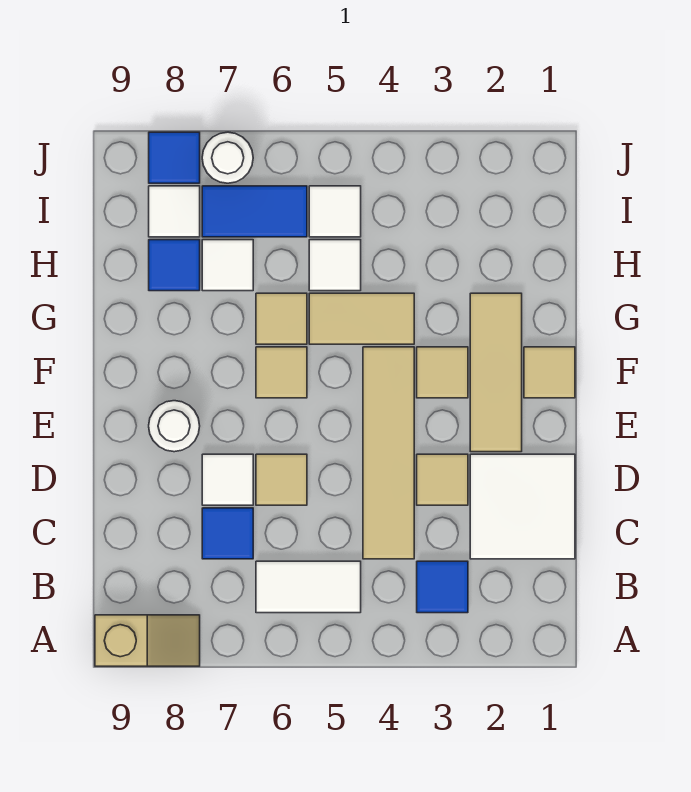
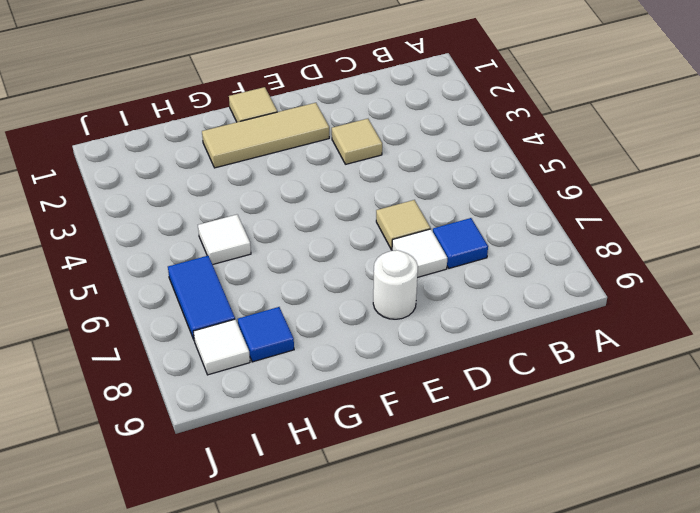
none -> tan slope A8:A9 level 1 top 9
none -> blue tile B3 level 1
none -> white tile B5:B6 level 1

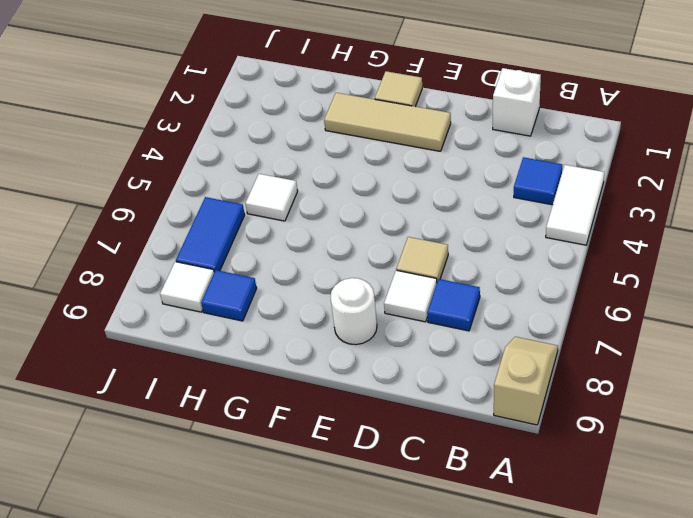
white tile A3:A4 level 1 -> white tile B5:B6 level 1
white brick C1 level 1 -> white tile C1:D2 level 1
none -> tan tile C4:F4 level 1
none -> tan tile D3 level 1
none -> tan tile F3 level 1

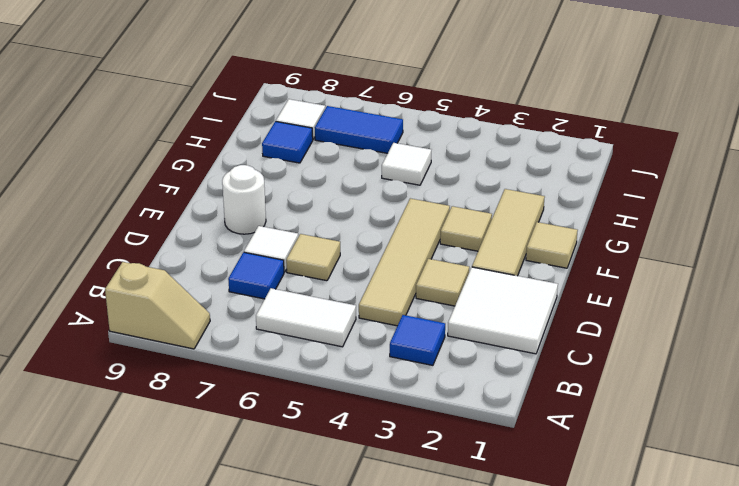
none -> tan tile F6 level 1
none -> tan tile G4:G5 level 1
none -> tan tile G6 level 1

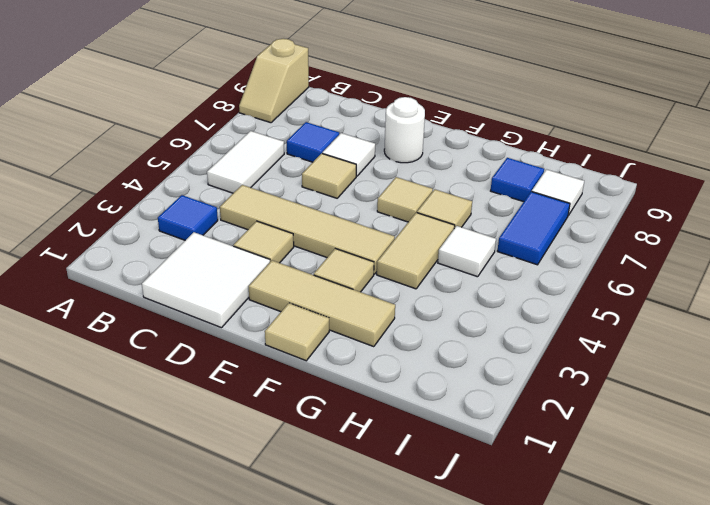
none -> white tile H7 level 1
none -> white tile I5 level 1
none -> white round brick J7 level 1

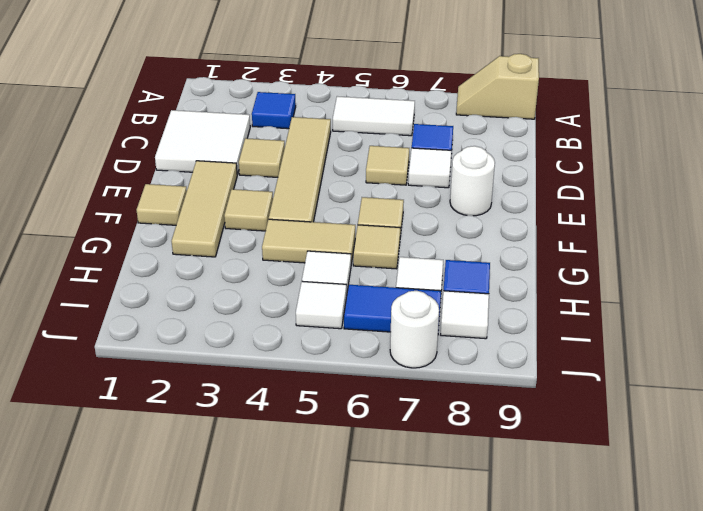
none -> blue tile J8 level 1

